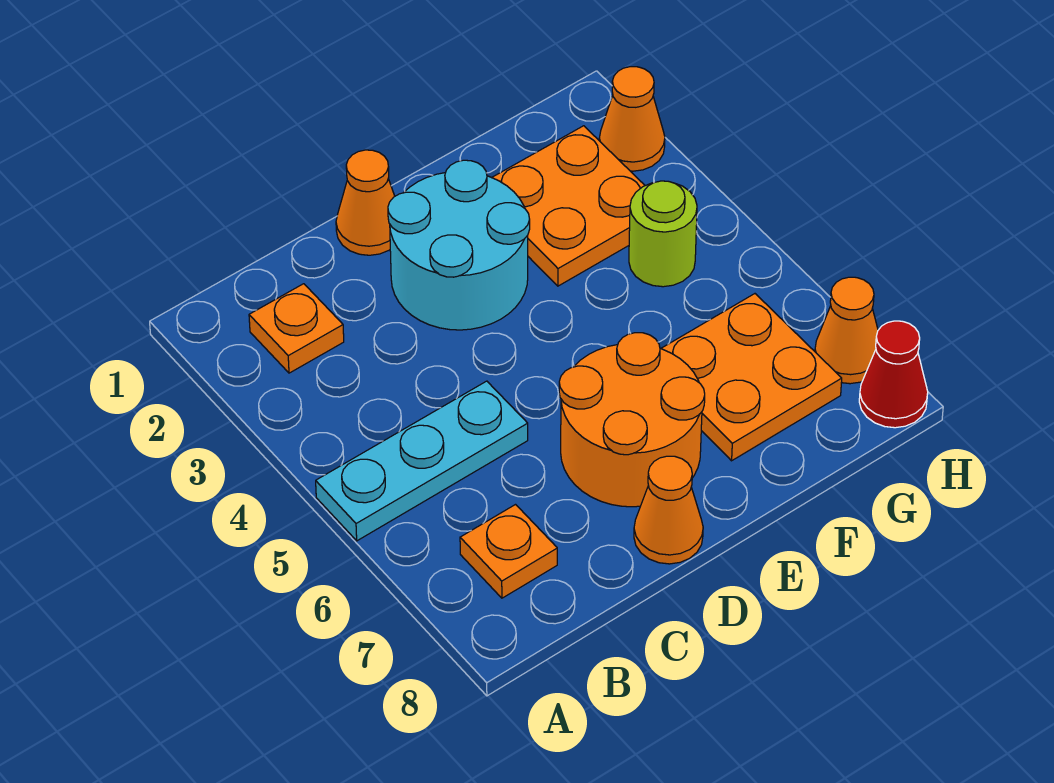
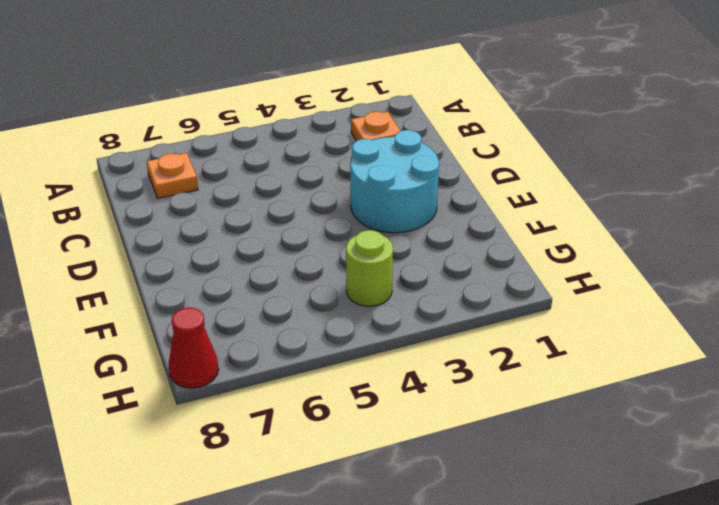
none -> cyan plate A5:C5 level 1
none -> orange cone D1 level 1
none -> orange round brick D6:E7 level 1

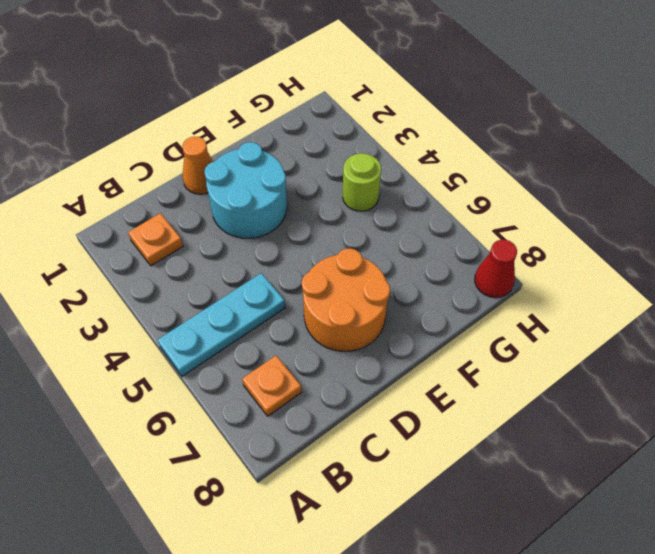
none -> orange cone D8 level 1
none -> orange plate F2:G3 level 1
none -> orange plate F6:G7 level 1

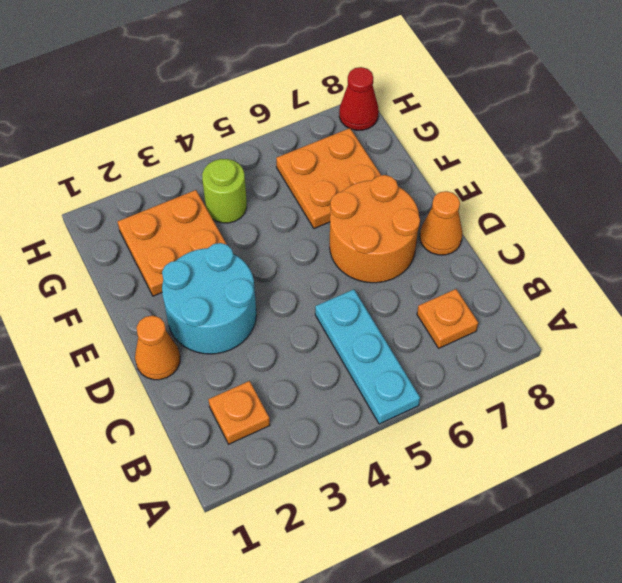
none -> orange cone H2 level 1
none -> orange cone H7 level 1

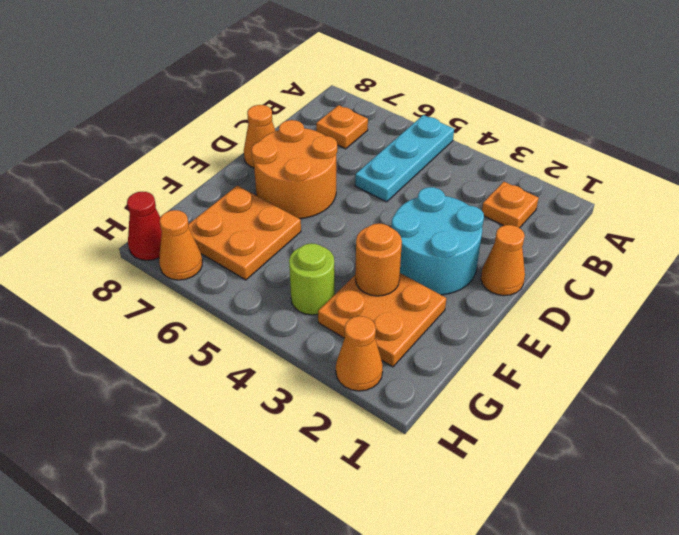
orange round brick F3 level 2 -> none

